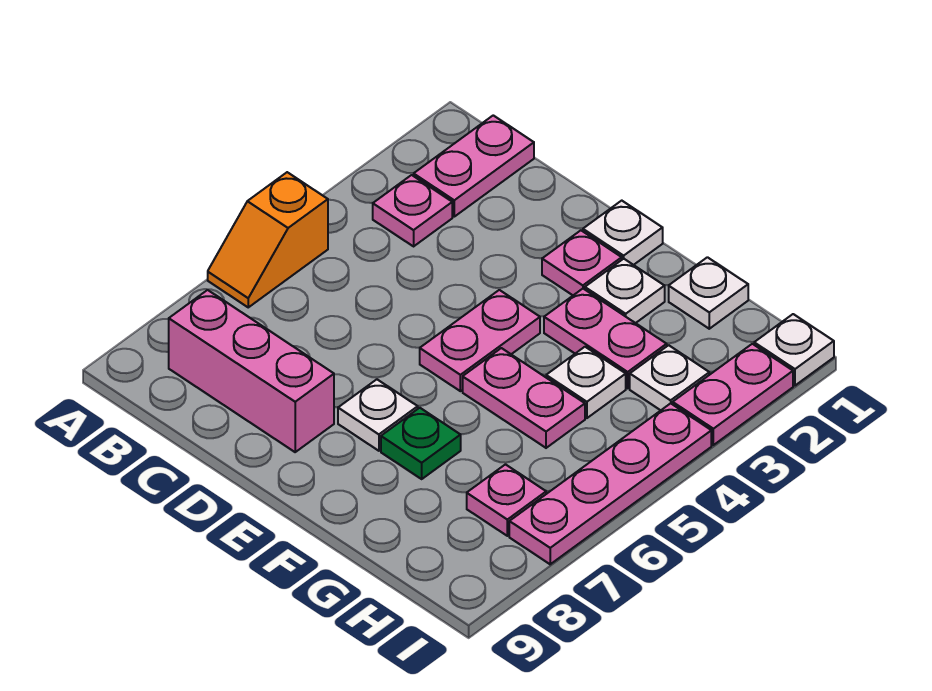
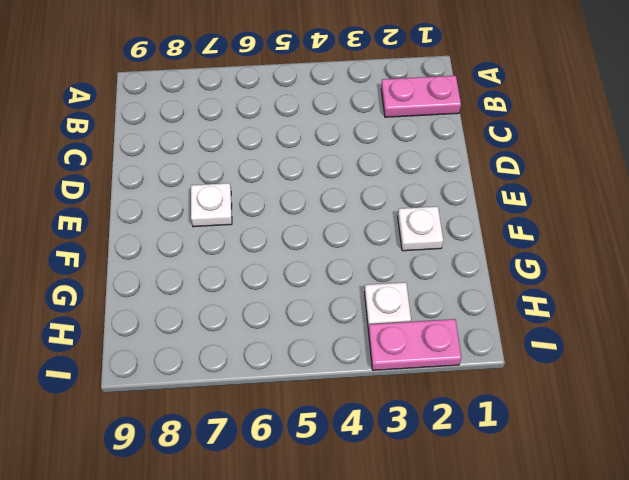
none -> orange slope A5:A6 level 1 top 5
none -> pink plate B3 level 1
none -> pink brick B8:D8 level 1

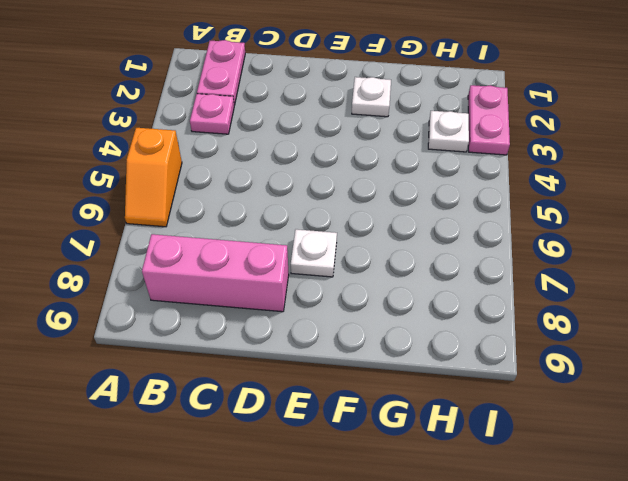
none -> white plate E1 level 1
none -> pink plate E2 level 1
none -> pink plate E4:E5 level 1

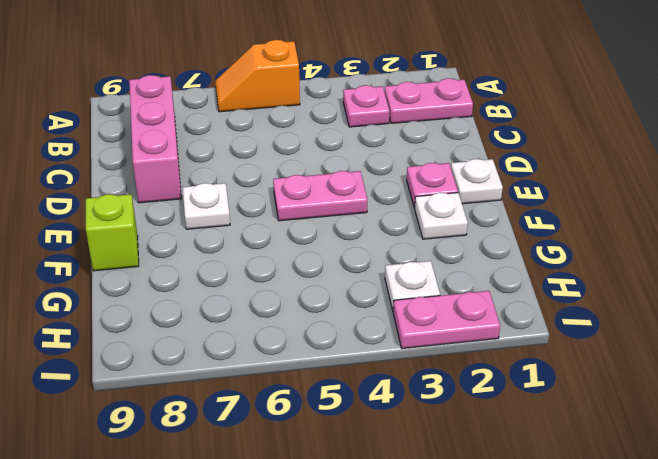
lime brick F9 level 1 -> none
none -> pink plate F3:G3 level 1
none -> pink plate F5:G5 level 1
none -> green plate F7 level 1

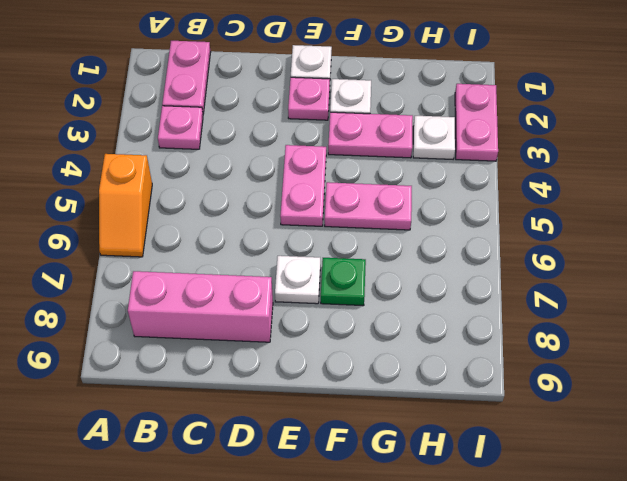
none -> white plate G1 level 1
none -> white plate G4 level 1
none -> pink plate H7 level 1

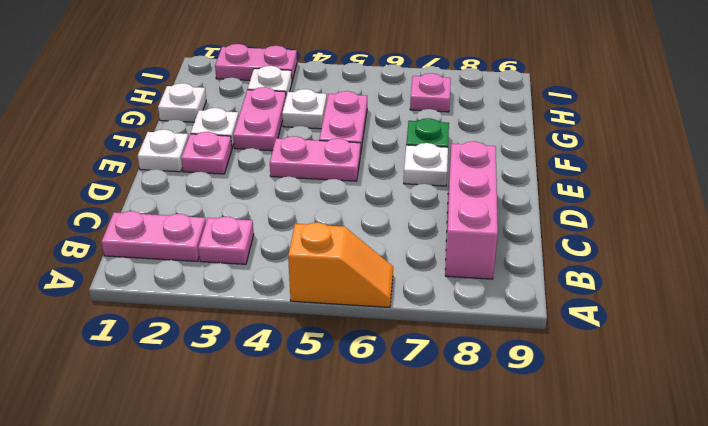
none -> white plate I1 level 1
none -> pink plate I4:I7 level 1

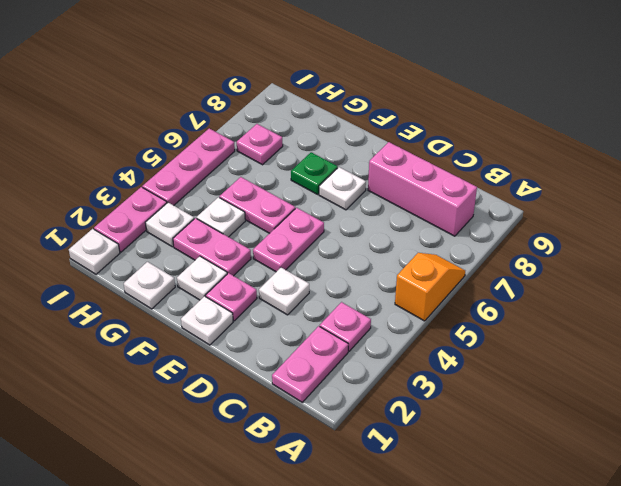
white plate D3 level 1 -> none
pink plate I4:I6 level 1 -> pink plate I4:I7 level 1

